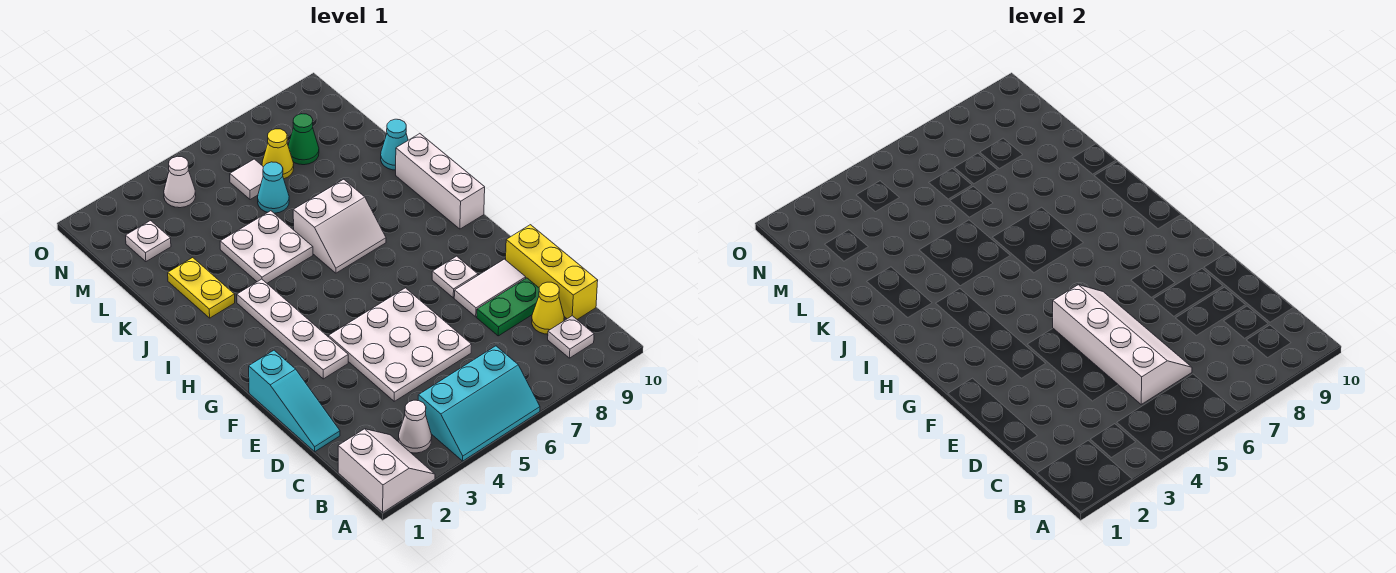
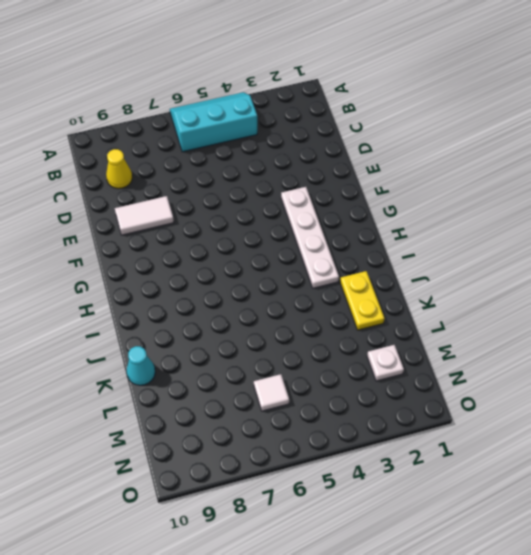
none -> white slope A1:B2 level 1 top 1
none -> white cone B3 level 1
none -> white plate B9 level 1

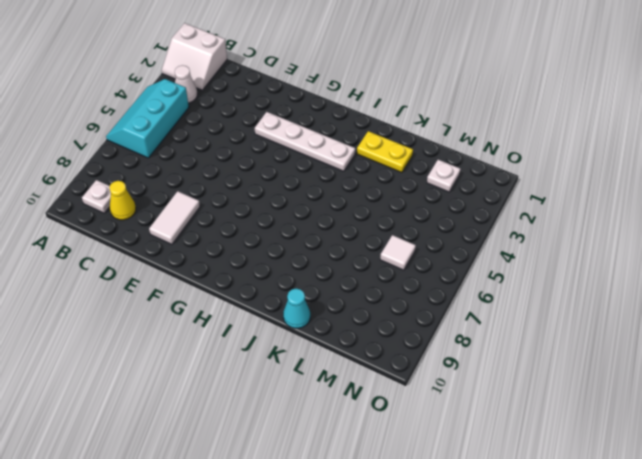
none -> yellow brick C10:E10 level 1
none -> cyan slope D1:F1 level 1 top F
none -> white plate D4:F6 level 1

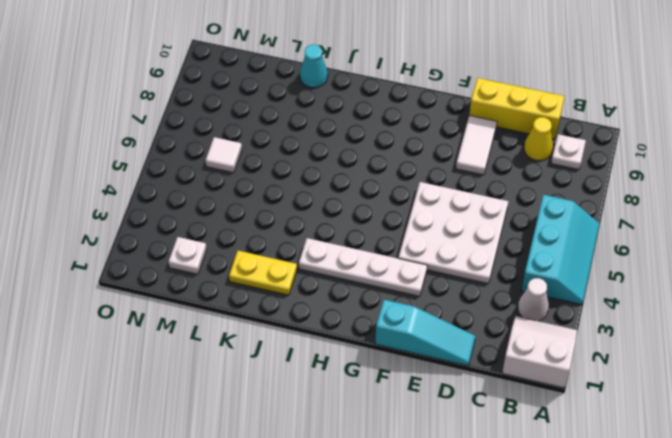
none -> green plate D8:D9 level 1
none -> white plate F8 level 1
none -> white brick H10:J10 level 1

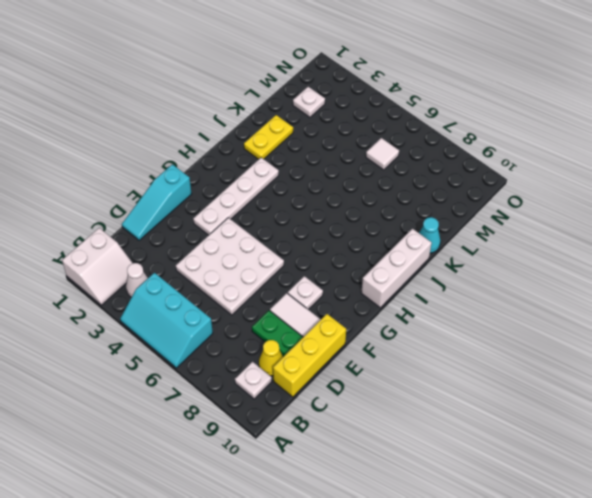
none -> white slope I6:J7 level 1 top J
none -> white plate J4:K5 level 1
none -> cyan cone L6 level 1

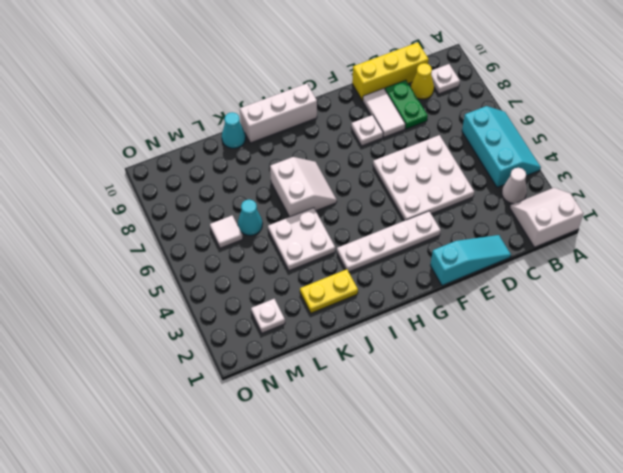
none -> yellow cone M7 level 1
none -> green cone M8 level 1
none -> white cone N4 level 1

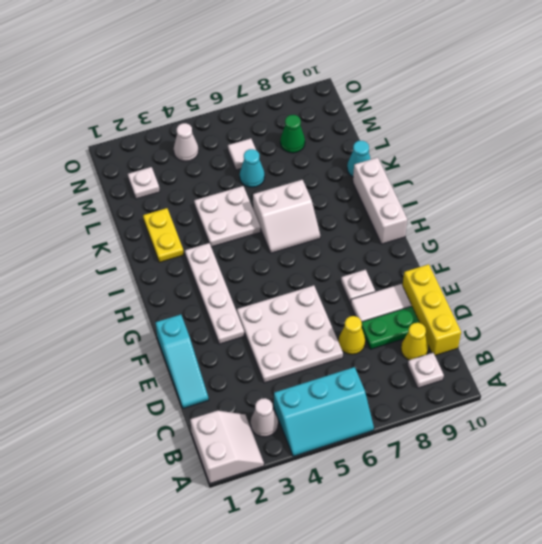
yellow cone D7 level 1 -> yellow cone M7 level 1
none -> white slope C5:F6 level 2 top 5

